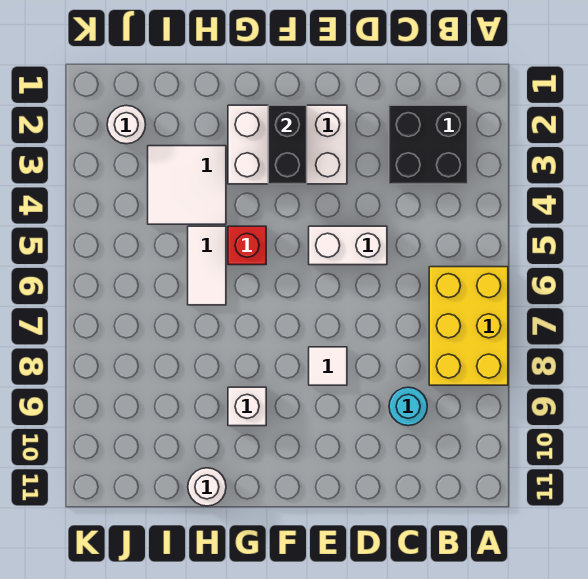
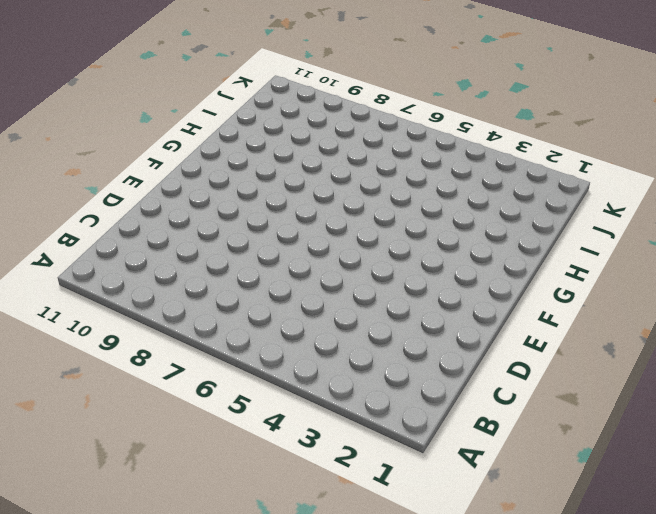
none -> yellow brick A6:B8 level 1
none -> black brick B2:C3 level 1
none -> cyan round brick C9 level 1

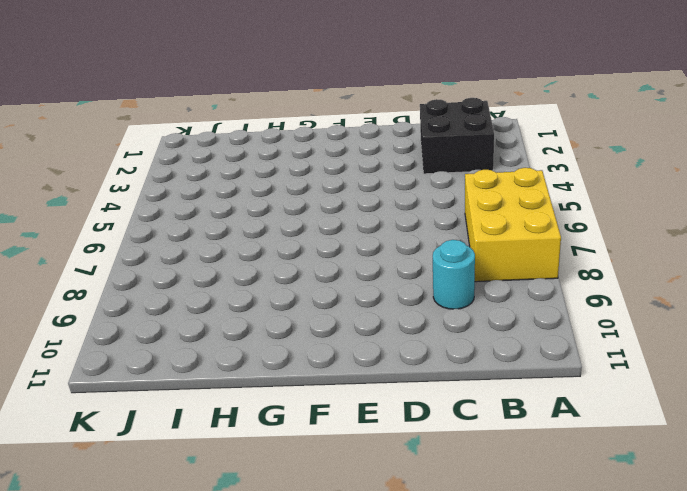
none -> white brick D5:E5 level 1
none -> white brick E2:G3 level 1
none -> white tile E8 level 1

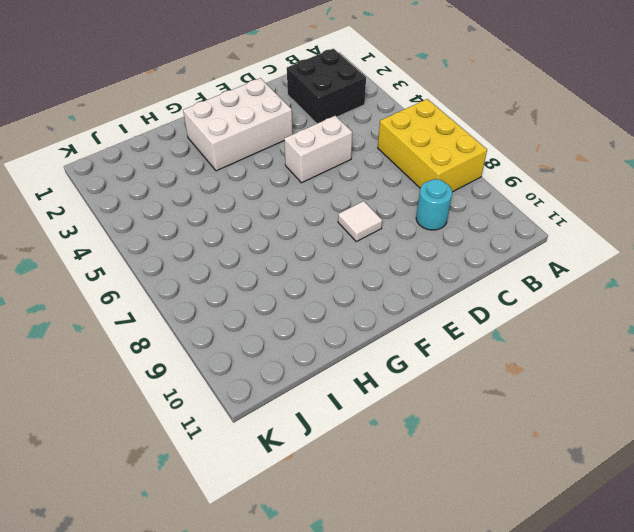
none -> red brick G5 level 1
none -> white brick G9 level 1
none -> white tile H3:I4 level 1

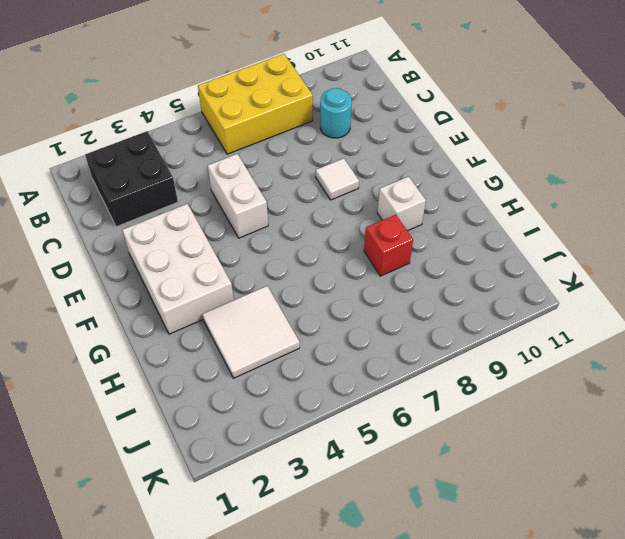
red brick H8 level 1 -> red brick G5 level 1
none -> white tile H5:H6 level 1
none -> white round brick H11 level 1
none -> white round brick J2 level 1

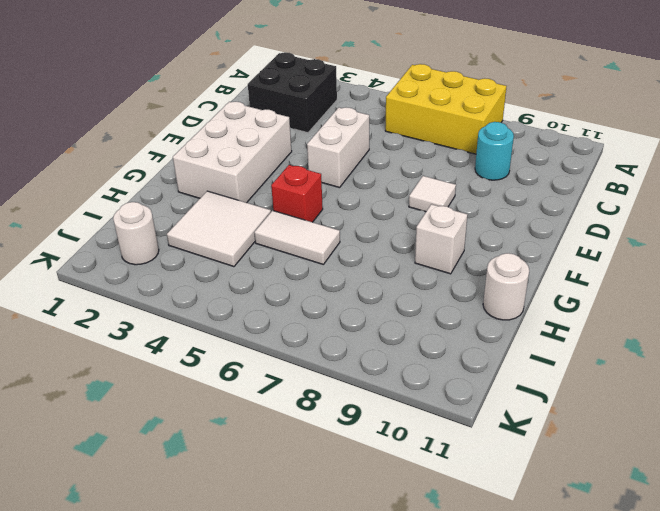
none -> black brick F2:F3 level 2

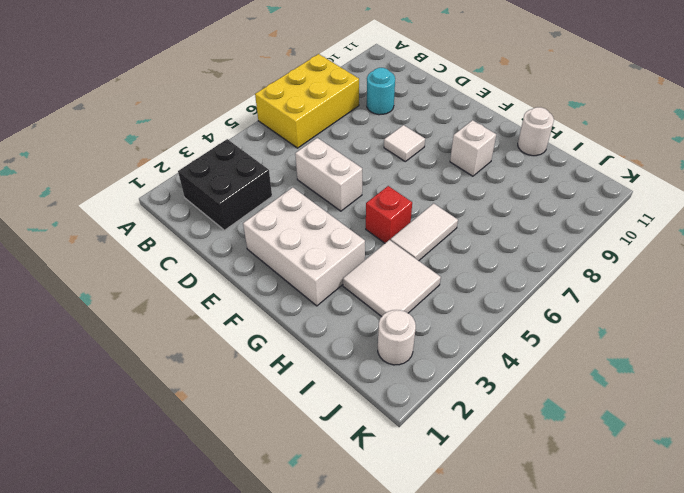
none -> black brick F2:F3 level 2

